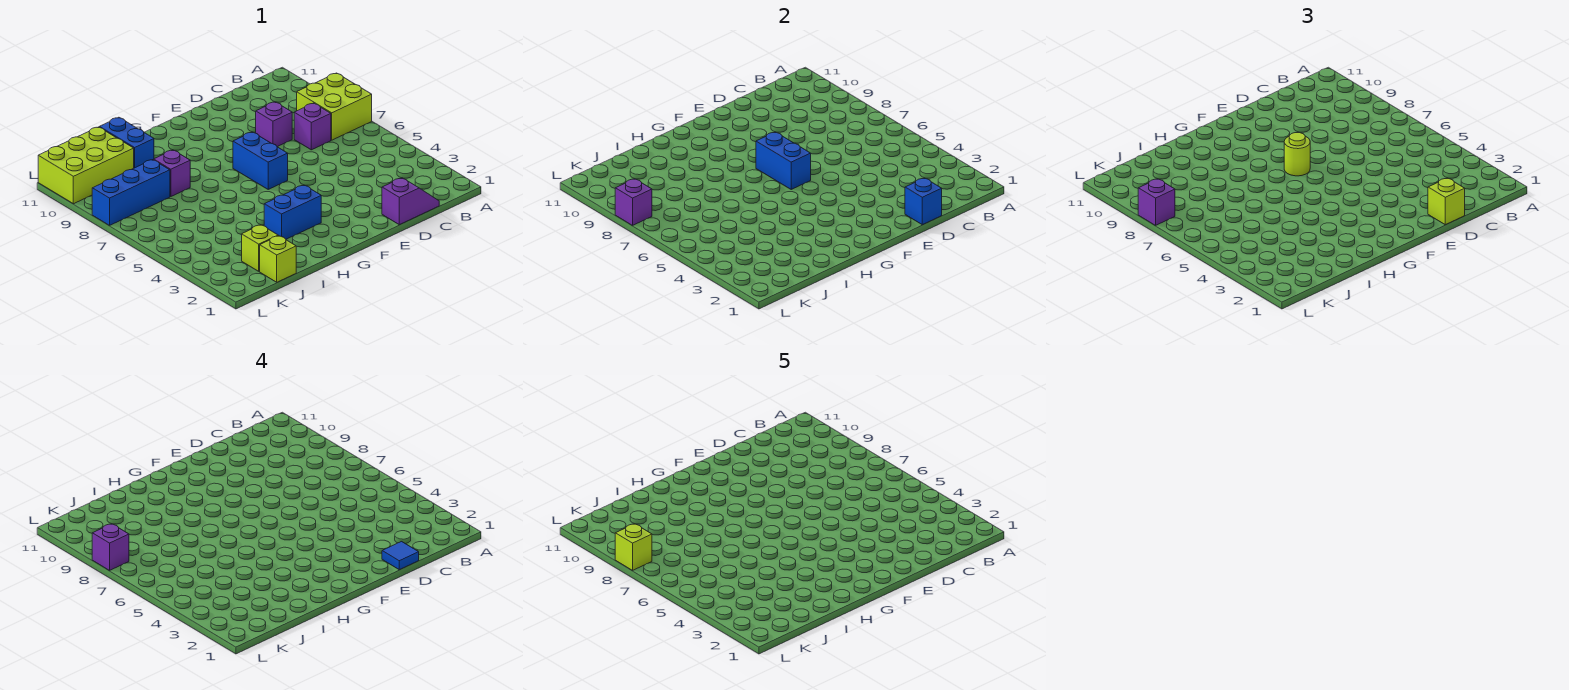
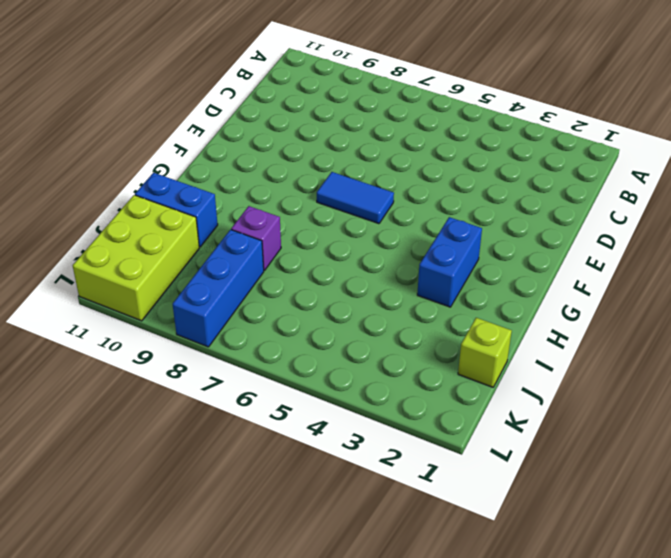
blue tile F6:F7 level 1 -> blue brick F6:F7 level 1
none -> lime brick A7:B8 level 1
none -> purple slope C1:D1 level 1 top D
none -> purple brick C7 level 1

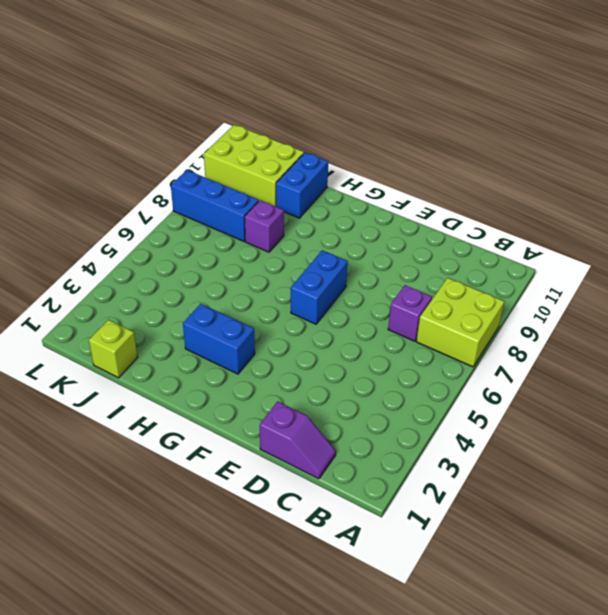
none -> purple brick D8 level 1
none -> lime brick J2 level 1
none -> blue brick D1 level 2

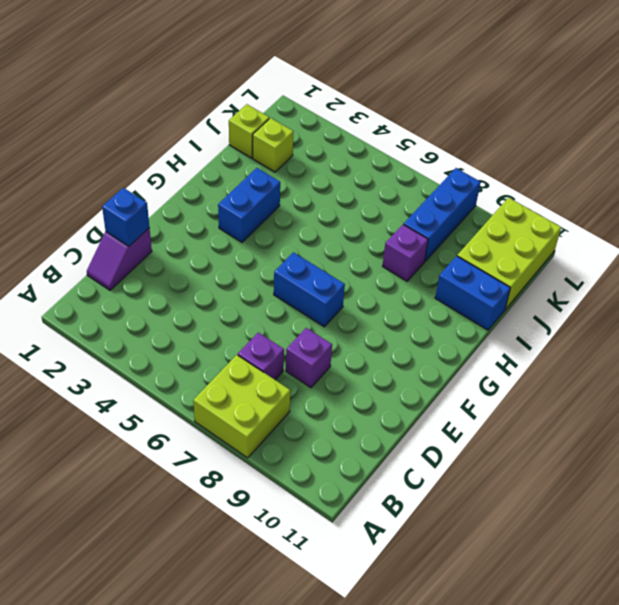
none -> blue brick F6:F7 level 2
none -> purple brick L8 level 2
none -> lime brick D1 level 3

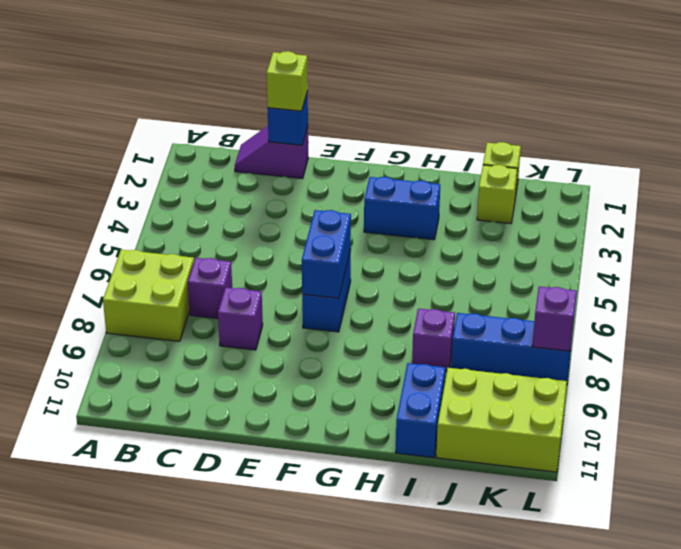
none -> lime round brick F7 level 3
none -> purple brick L8 level 3
none -> blue tile D1 level 4

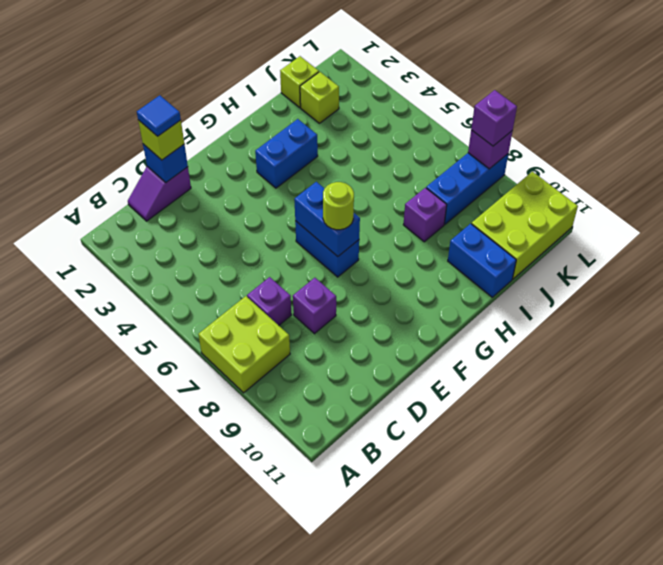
none -> purple brick L8 level 4
none -> lime brick L8 level 5

